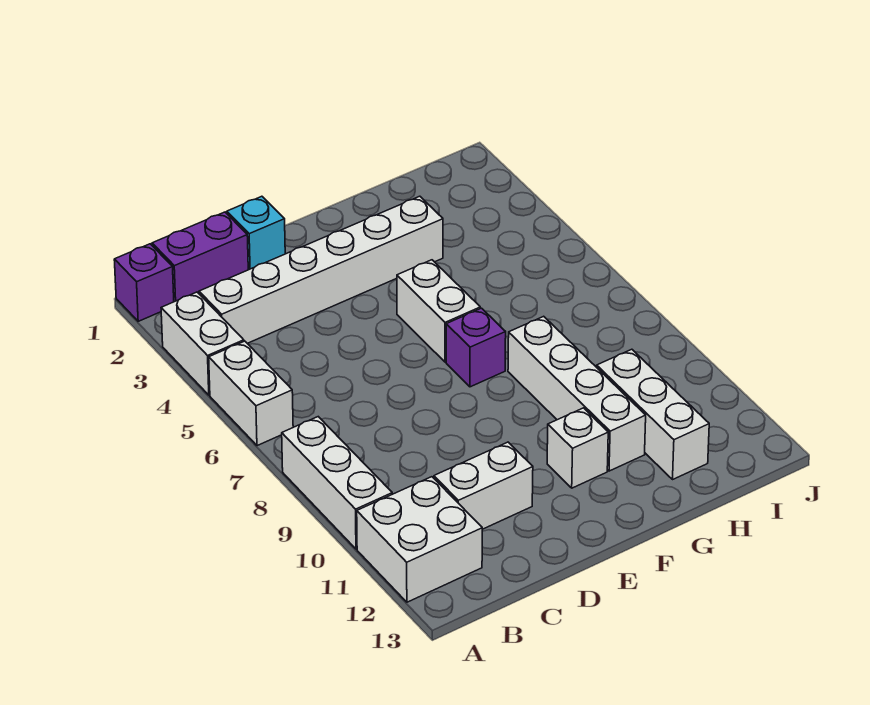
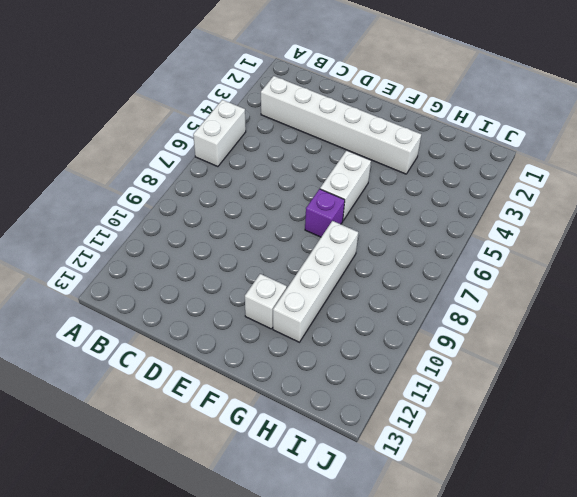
none -> purple brick A1 level 1
none -> white brick A3:A4 level 1
none -> white brick A8:A10 level 1

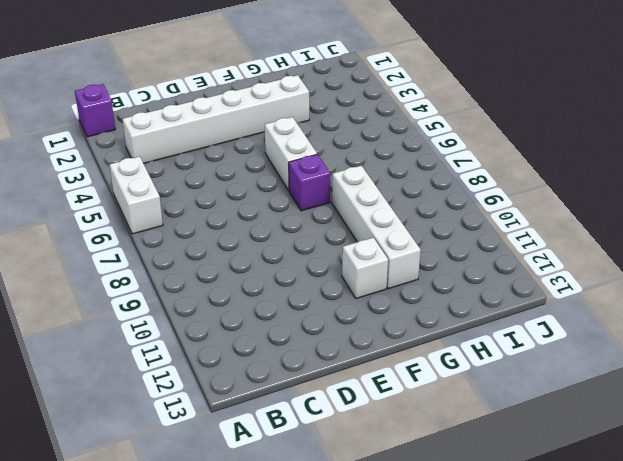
none -> white brick A3:A4 level 1
none -> white brick A8:A10 level 1
none -> white brick A11:B12 level 1

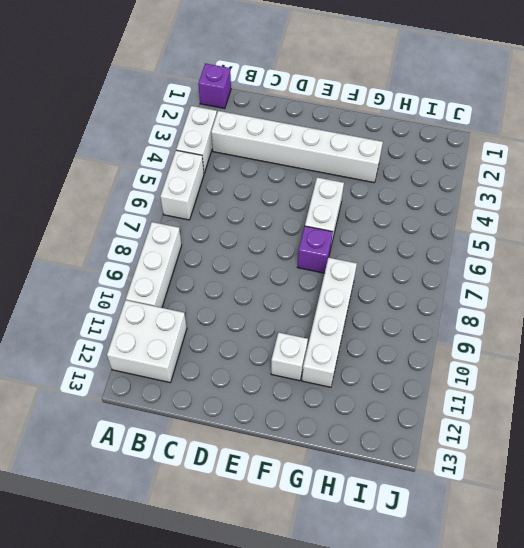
none -> purple brick B1:C1 level 1
none -> white brick C11:D11 level 1
none -> cyan brick D1 level 1

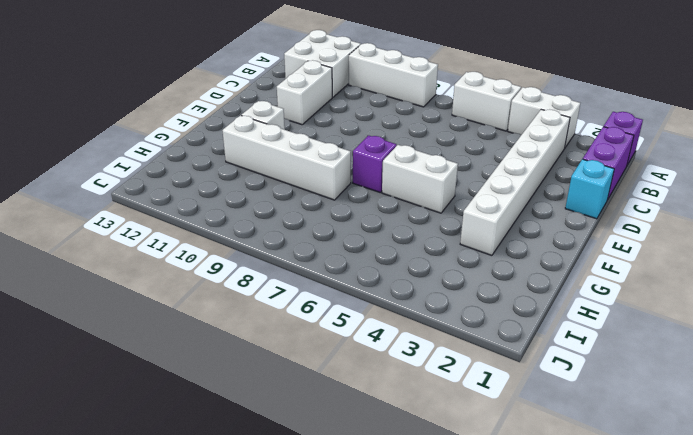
none -> white brick H10:H12 level 1

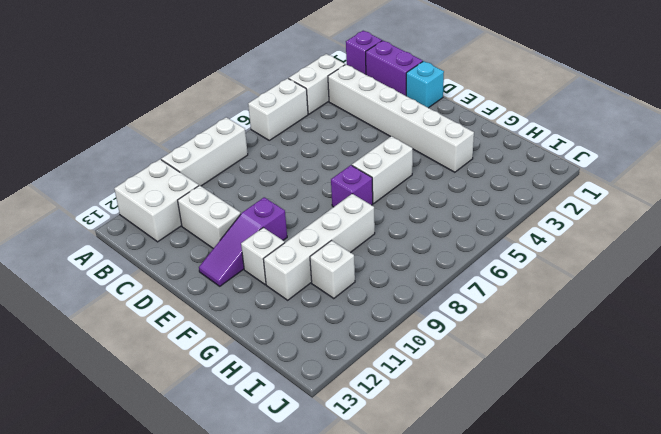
purple slope E10:E12 level 1 top 10 -> none
white brick H10 level 1 -> white brick H10:H12 level 1

